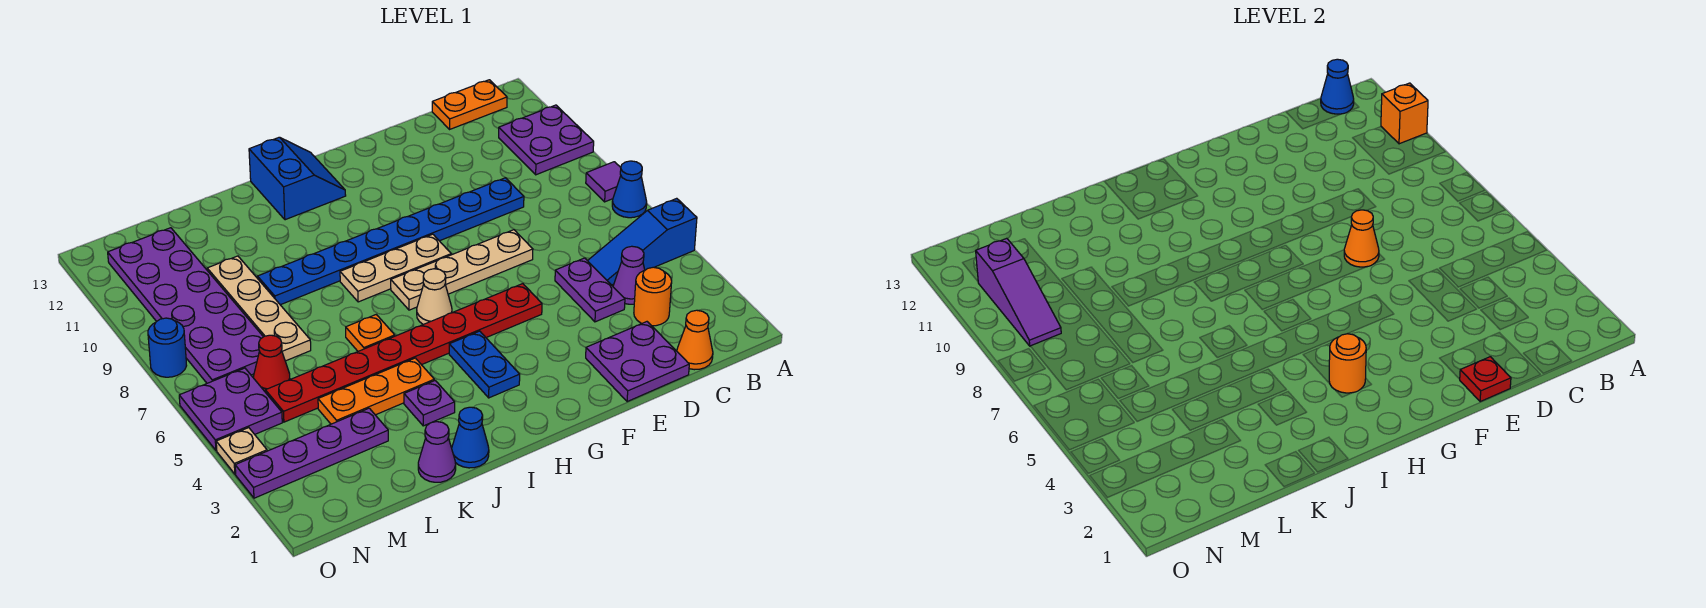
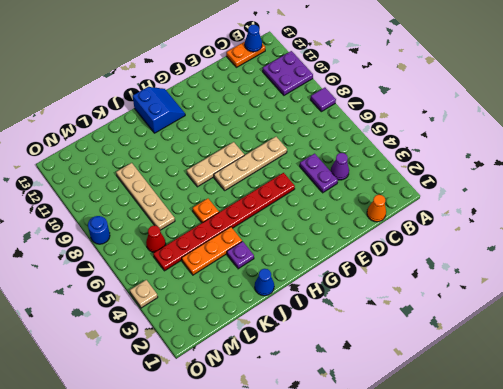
none -> blue slope A5:C5 level 1 top A
none -> blue cone A7 level 1
none -> orange round brick C3 level 1
none -> purple plate D1:E2 level 1

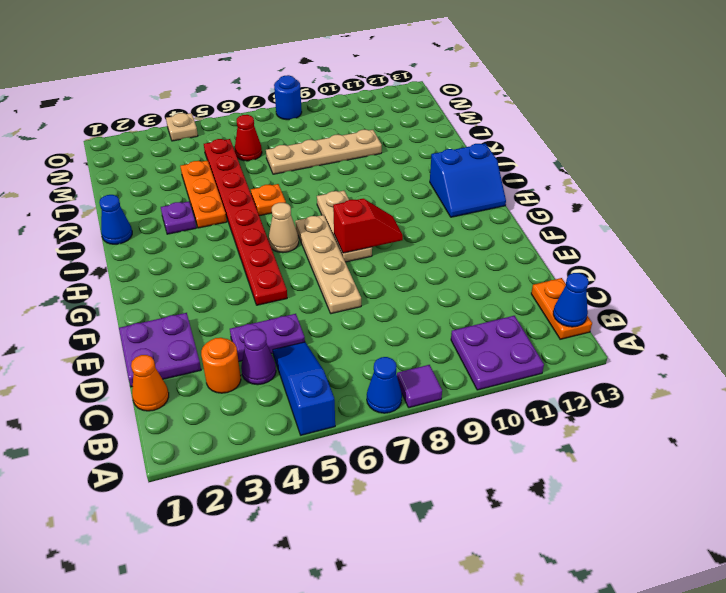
red slope G8:G9 level 2 top 8 -> none
none -> blue plate D9:K9 level 1
none -> blue plate H3:H4 level 1
none -> purple cone K1 level 1
none -> purple plate L3:O3 level 1

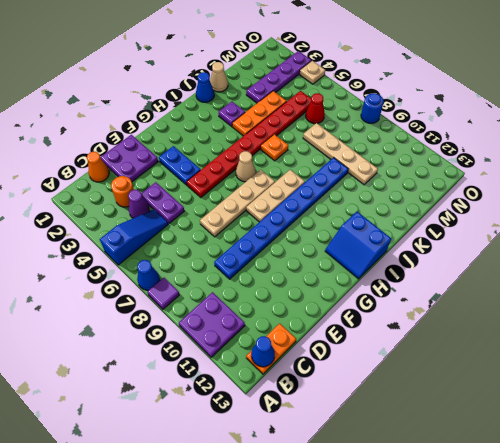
blue plate F3:F4 level 1 -> blue plate H3:H4 level 1
tan cone K1 level 1 -> purple cone K1 level 1
none -> purple plate M7:N12 level 1
none -> purple plate N5:O6 level 1
none -> orange brick A11 level 2
none -> red plate E1 level 2

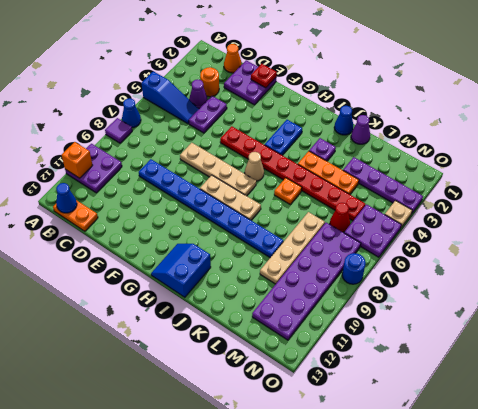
none -> orange cone E7 level 2
none -> orange round brick H3 level 2
none -> purple slope N9:N11 level 2 top 11

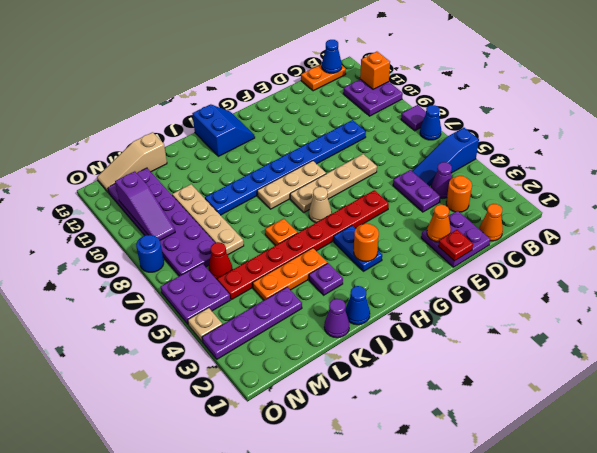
orange cone E2 level 2 -> orange cone E7 level 2
tan slope L13:N13 level 1 top L -> none

